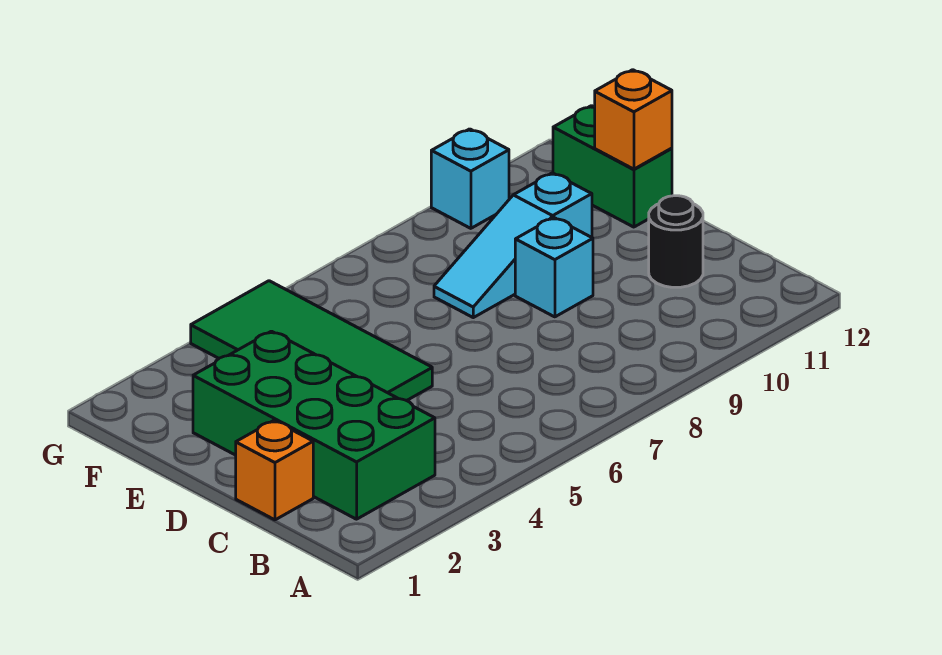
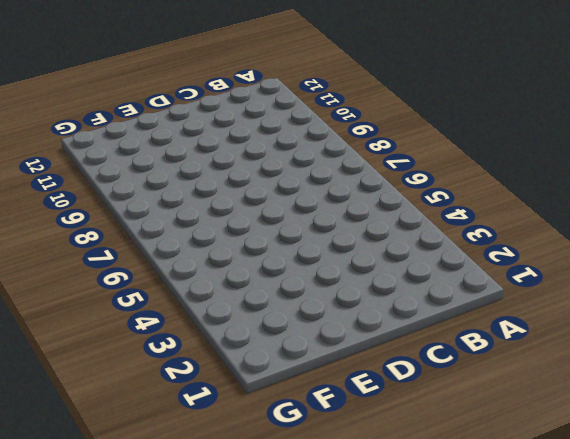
none -> green brick B2:E3 level 1
none -> orange brick C1 level 1

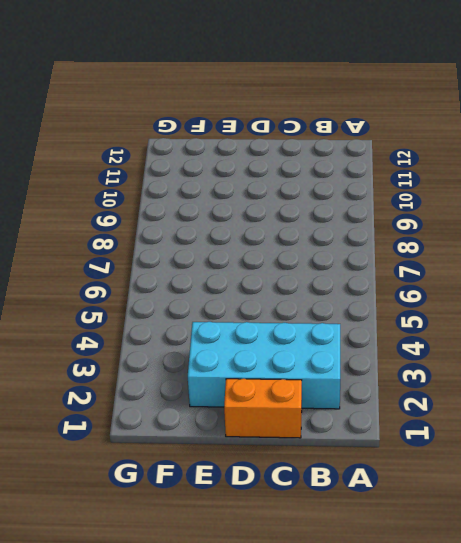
cyan brick B2:E3 level 1 -> green brick B2:E3 level 1
orange brick C1:D1 level 1 -> orange brick C1 level 1
none -> black round brick C11 level 1
none -> green tile D4:G5 level 1

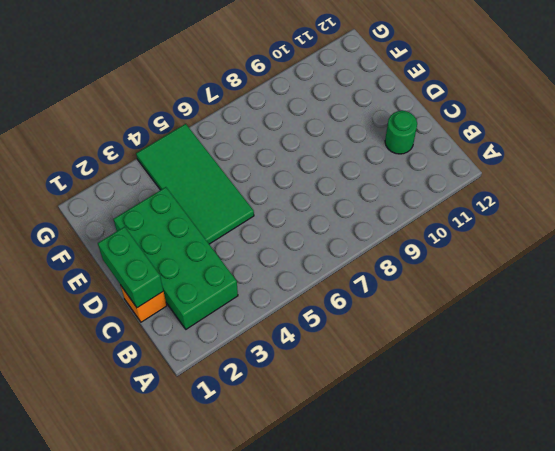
green brick C1:D1 level 2 -> green brick E12:F12 level 1
green round brick C11 level 1 -> black round brick C11 level 1
none -> cyan brick D9 level 1
none -> cyan slope E8:E10 level 1 top 10

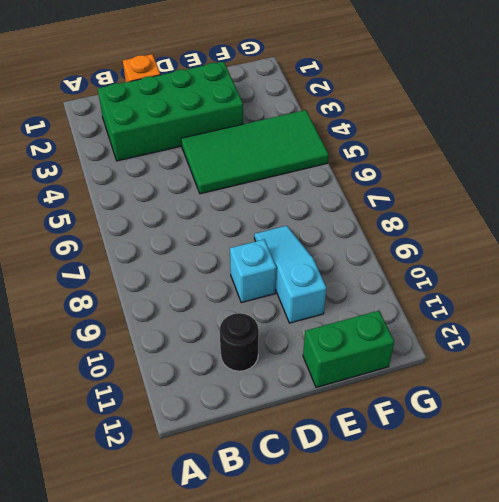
none -> cyan brick G10 level 1
none -> orange brick E12 level 2

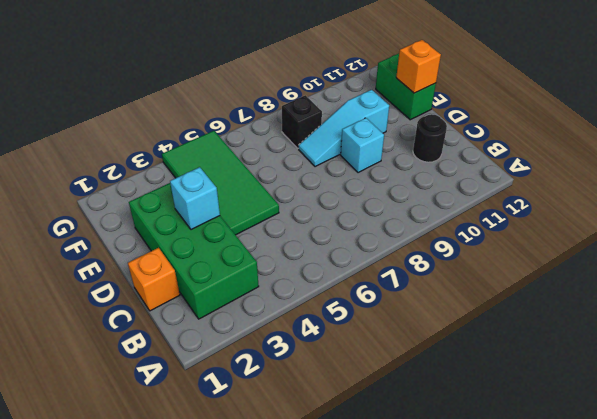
cyan brick D3 level 2 -> cyan brick G10 level 1
black brick F8 level 1 -> none

